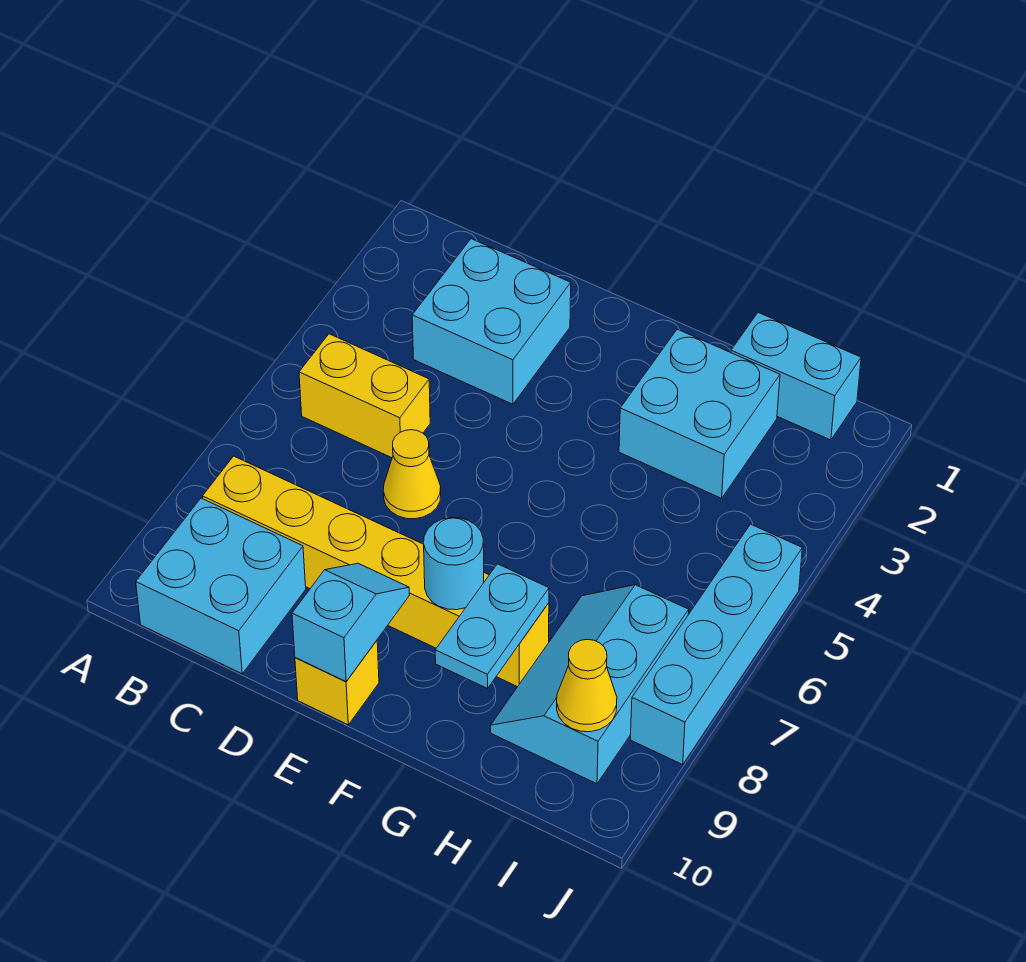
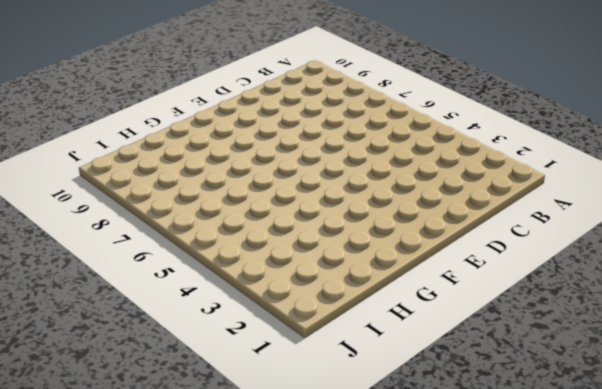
none -> yellow brick B5:C5 level 1
none -> yellow brick B8:G8 level 1
none -> cyan brick B9:C10 level 1

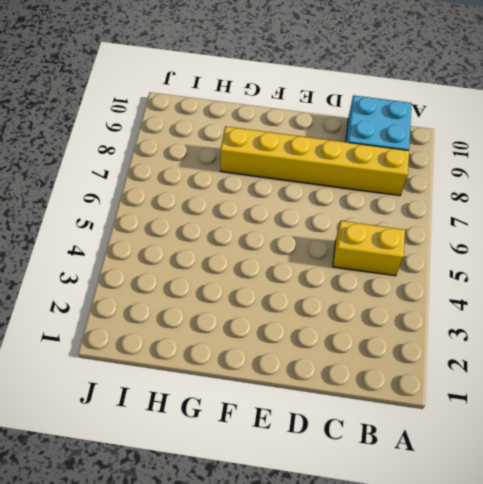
none -> cyan brick C2:D3 level 1
none -> yellow cone D6 level 1
none -> yellow brick E10 level 1

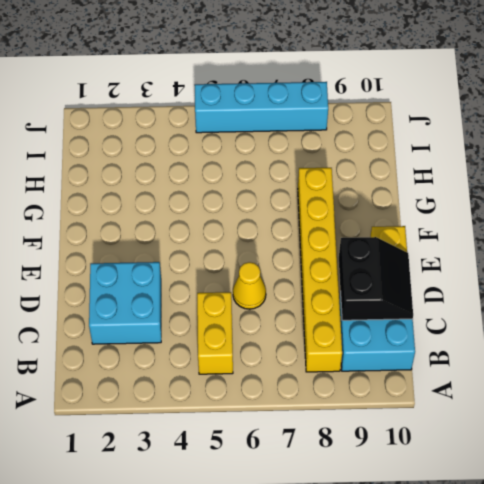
black slope C9:D10 level 2 top 9 -> none
none -> cyan brick G2:H3 level 1
none -> cyan brick H1:I1 level 1
none -> cyan slope H7:I9 level 1 top I

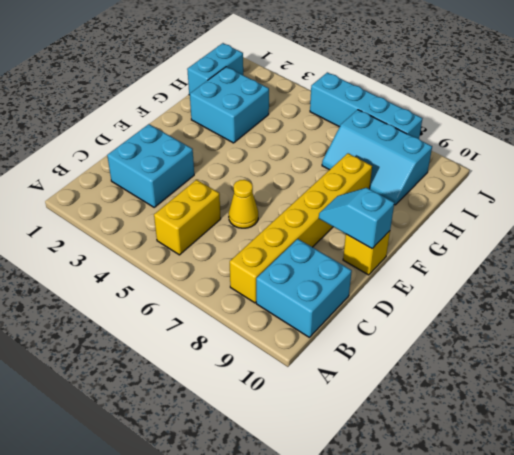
none -> cyan round brick F8 level 2
none -> cyan plate G8:G9 level 2
none -> yellow cone I9 level 2

